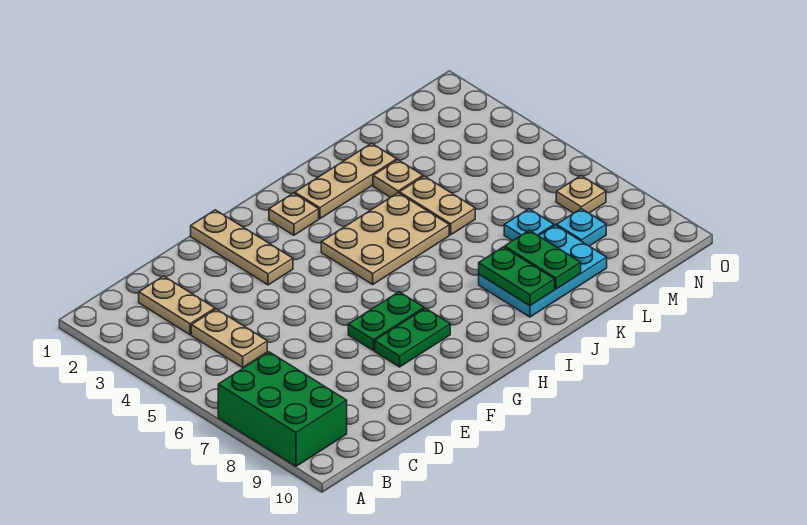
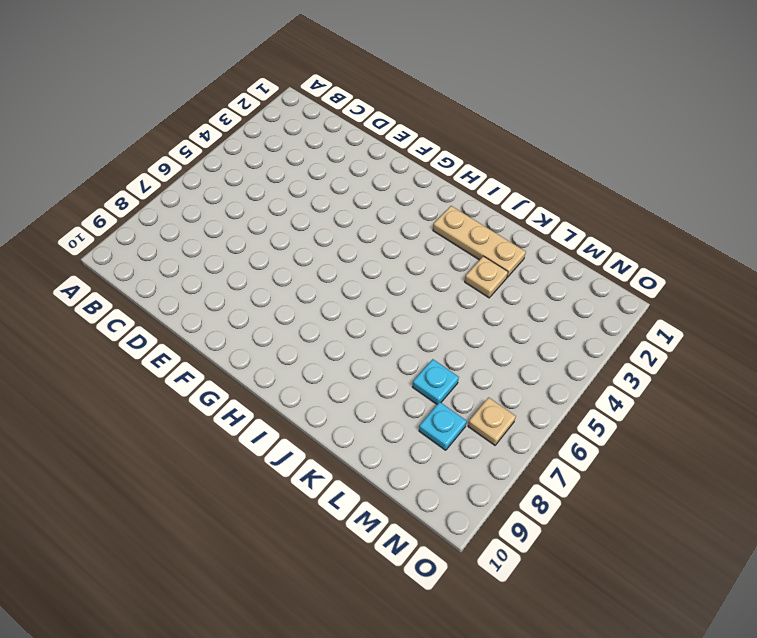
none -> green brick A7:B9 level 1
none -> tan plate C2:C3 level 1
none -> tan plate C4:C5 level 1

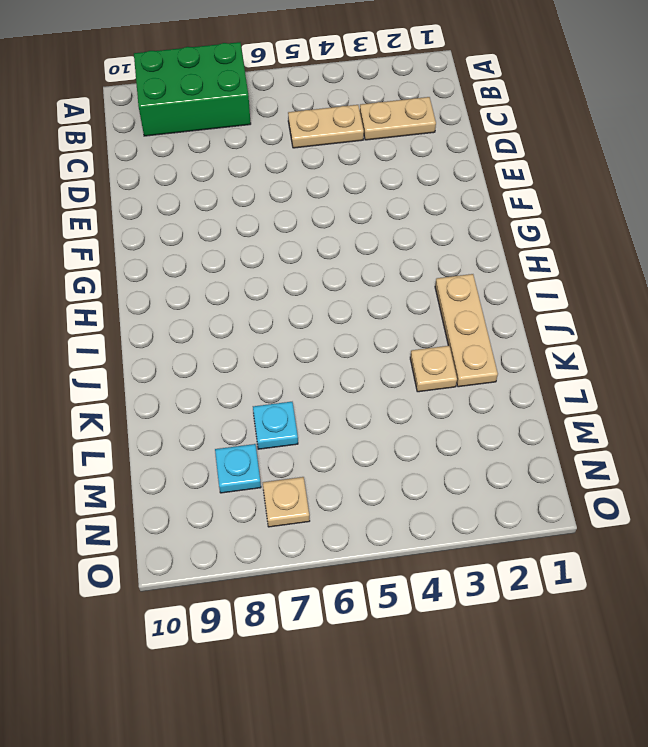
none -> tan plate F1:F3 level 1
none -> green plate F7:G7 level 1
none -> green plate F8:G8 level 1

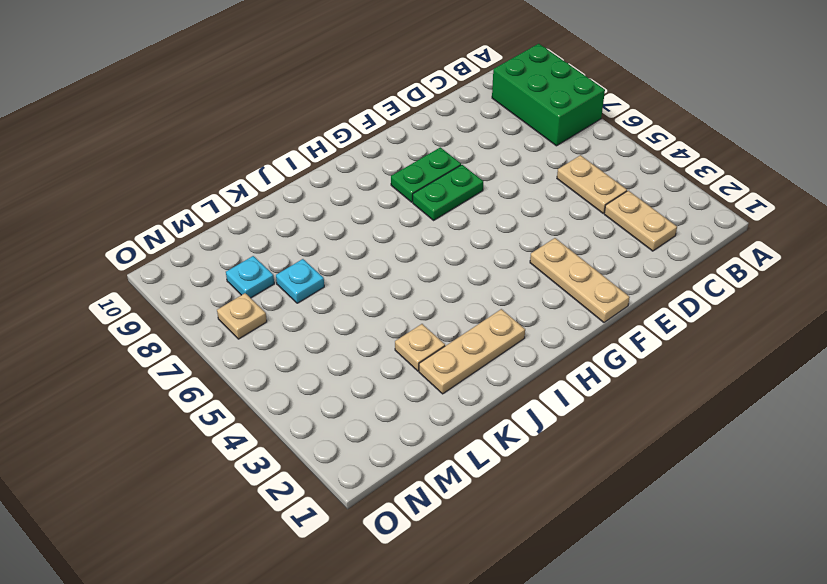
none -> tan plate H2 level 1
none -> tan plate H4:J5 level 1
none -> cyan plate J8:L9 level 1

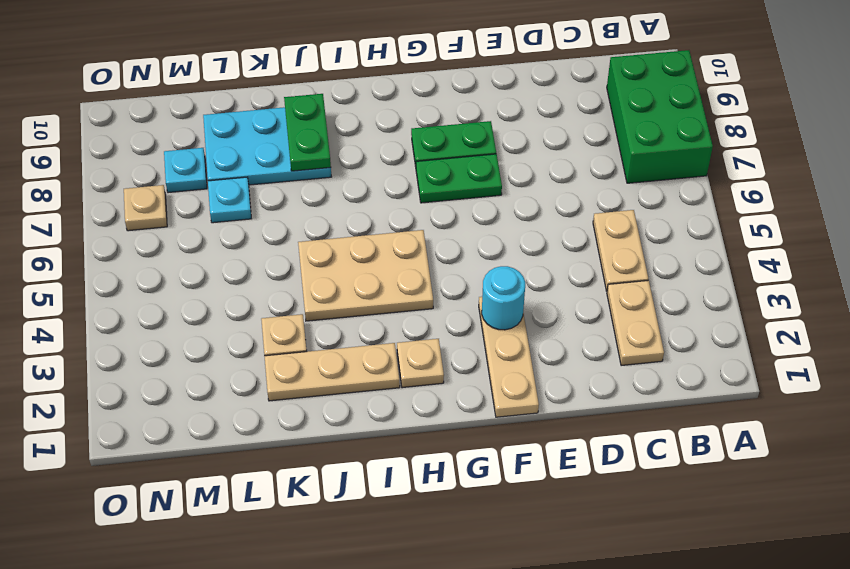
cyan round brick F3 level 2 -> none
none -> tan plate K4:K5 level 1
none -> green plate K8:K9 level 2

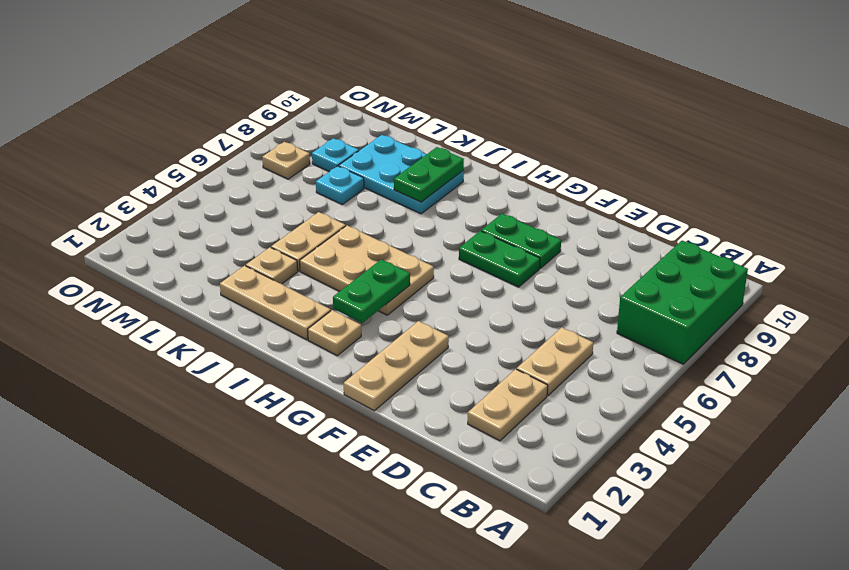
green plate H3:H4 level 2 -> green plate K8:K9 level 2

